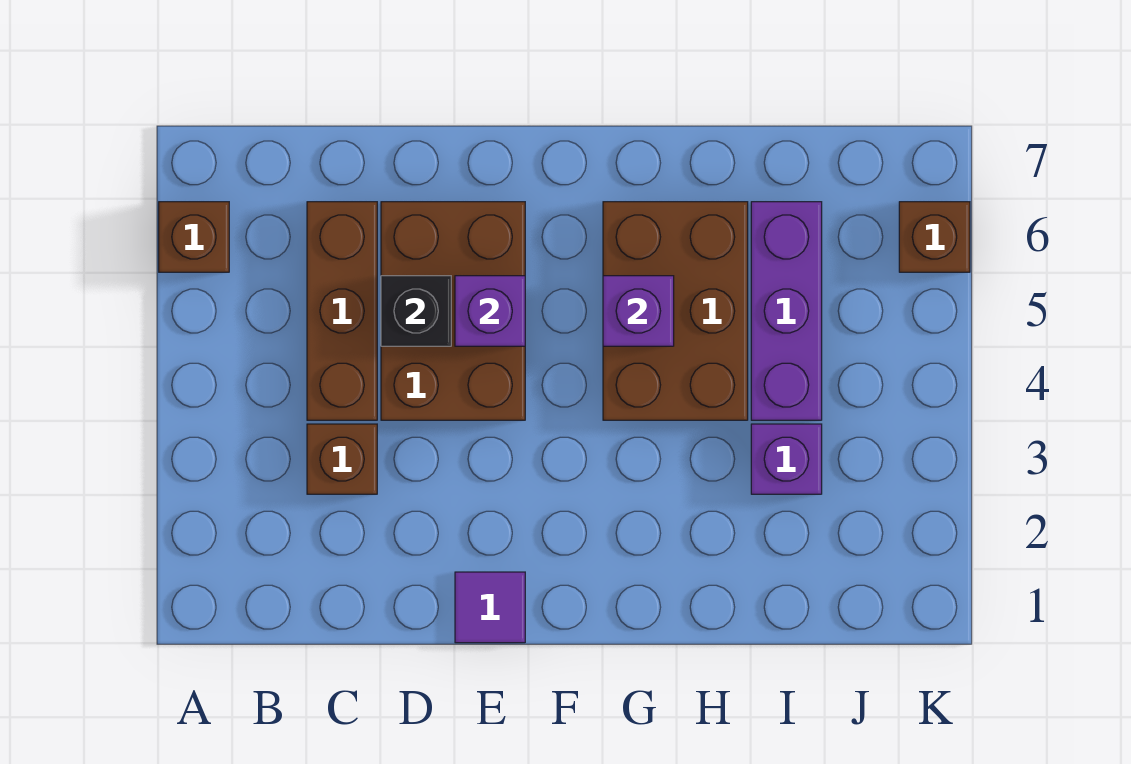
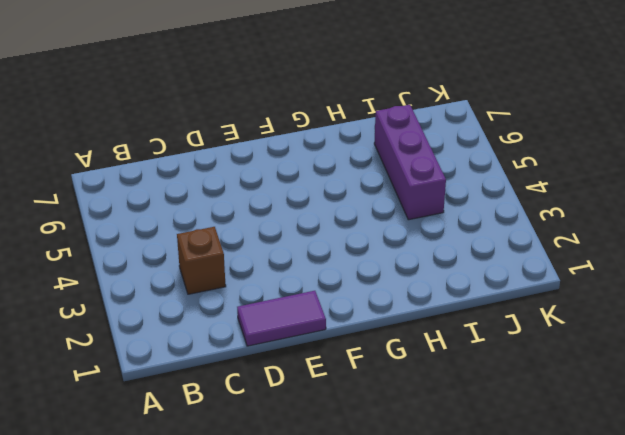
purple tile D1:E1 level 1 -> purple tile E1 level 1
none -> brown brick A6 level 1
none -> brown brick C4:C6 level 1
none -> brown brick D4:E6 level 1

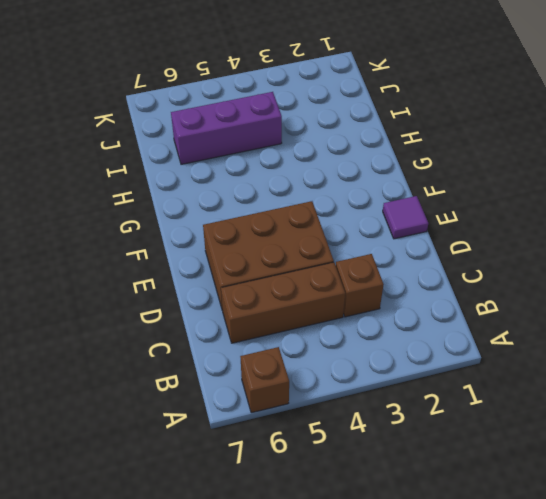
none -> brown brick G4:H6 level 1
none -> purple brick I3 level 1
none -> brown brick K6 level 1

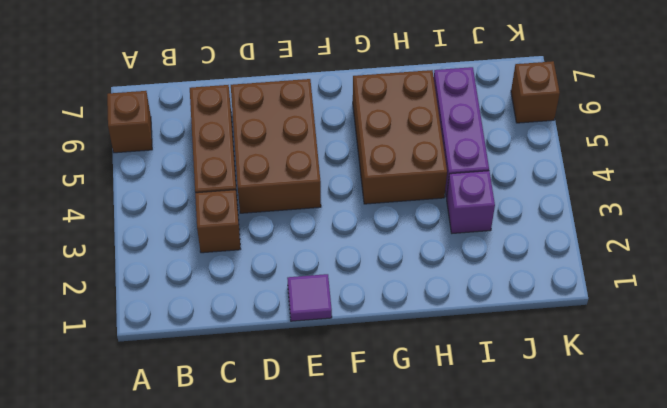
none -> black brick D5 level 2
none -> purple brick E5 level 2
none -> purple brick G5 level 2

